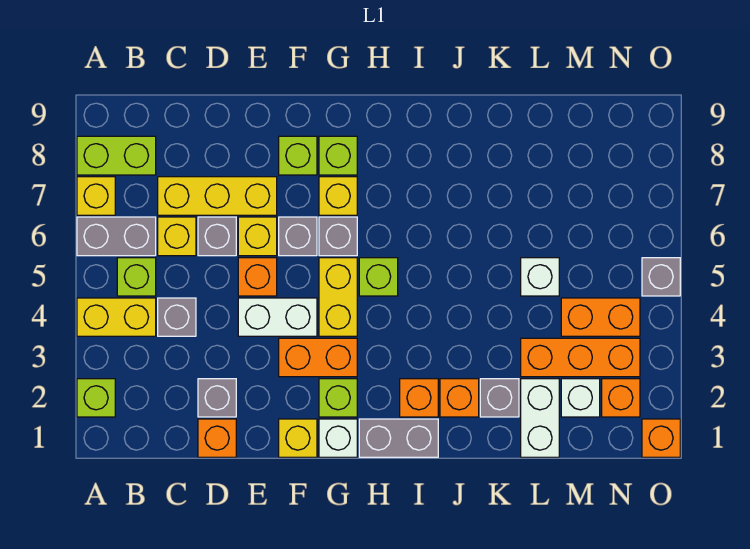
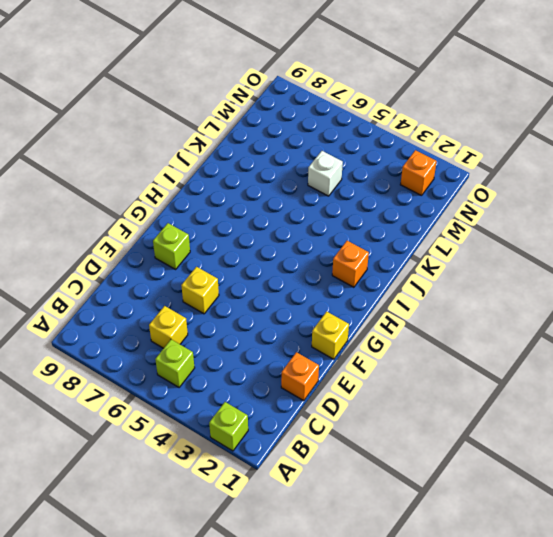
none -> yellow brick A4:B4 level 1
none -> grey brick A6:B6 level 1
none -> yellow brick A7 level 1
none -> lime brick A8:B8 level 1

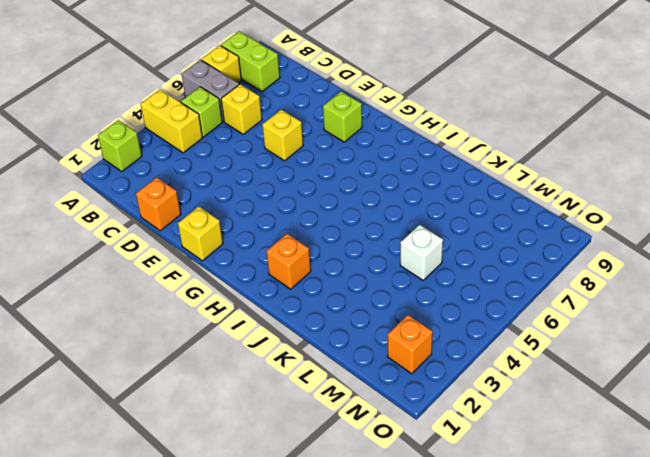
none -> grey brick C4 level 1
none -> yellow brick C7:E7 level 1
none -> grey brick D2 level 1
none -> grey brick D6 level 1

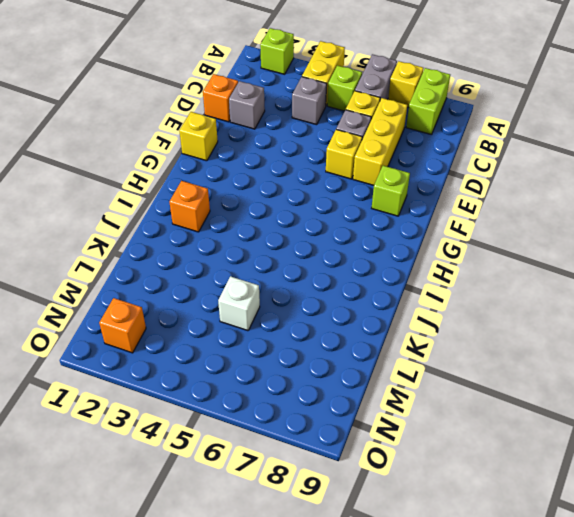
none -> white brick E4:F4 level 1
none -> orange brick E5 level 1
none -> orange brick F3:G3 level 1
none -> grey brick F6 level 1

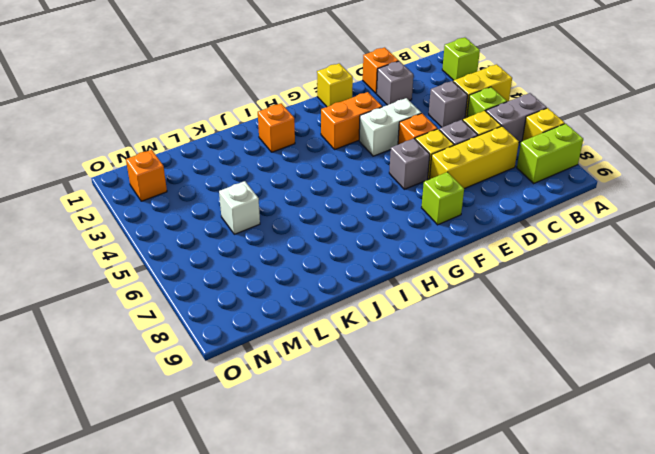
none -> white brick G1 level 1
none -> lime brick G2 level 1
none -> yellow brick G4:G5 level 1
none -> grey brick G6 level 1

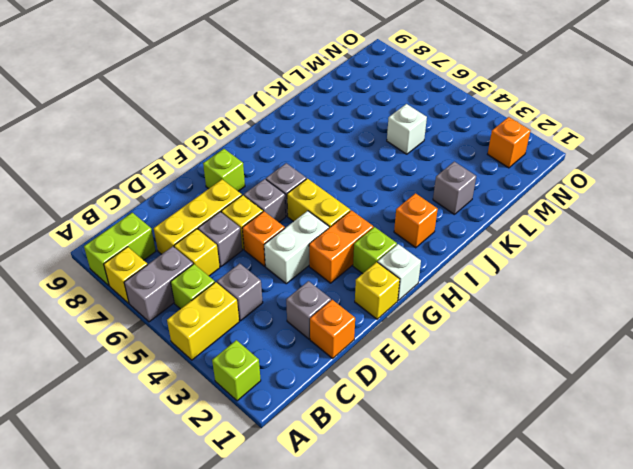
none -> yellow brick G7 level 1
none -> lime brick G8 level 1
none -> grey brick H1:I1 level 1
none -> lime brick H5 level 1

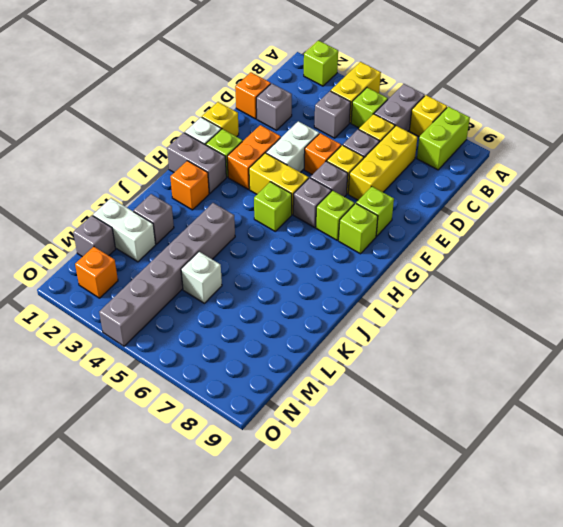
lime brick G7 level 1 -> yellow brick G7 level 1
grey brick H1:H2 level 1 -> grey brick H1:I1 level 1
grey brick J4:O4 level 1 -> orange brick M4:N4 level 1
grey brick M1 level 1 -> grey brick O5 level 1
none -> orange brick J2 level 1
none -> orange brick L3:N3 level 1
none -> white brick M2 level 1
none -> orange brick O1 level 1

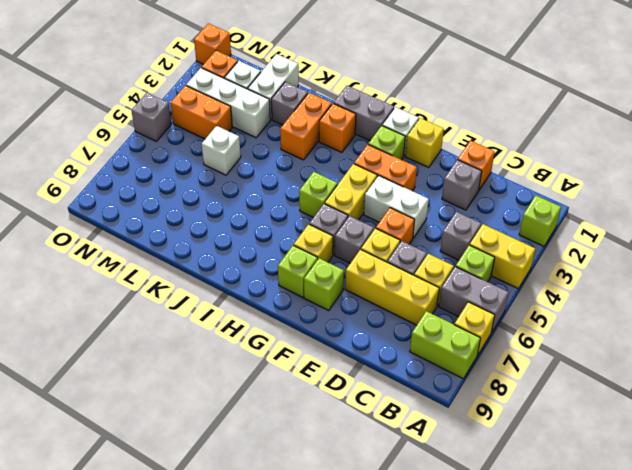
orange brick J2:J3 level 1 -> orange brick J2 level 1
white brick L3:N3 level 1 -> orange brick L3:N3 level 1

